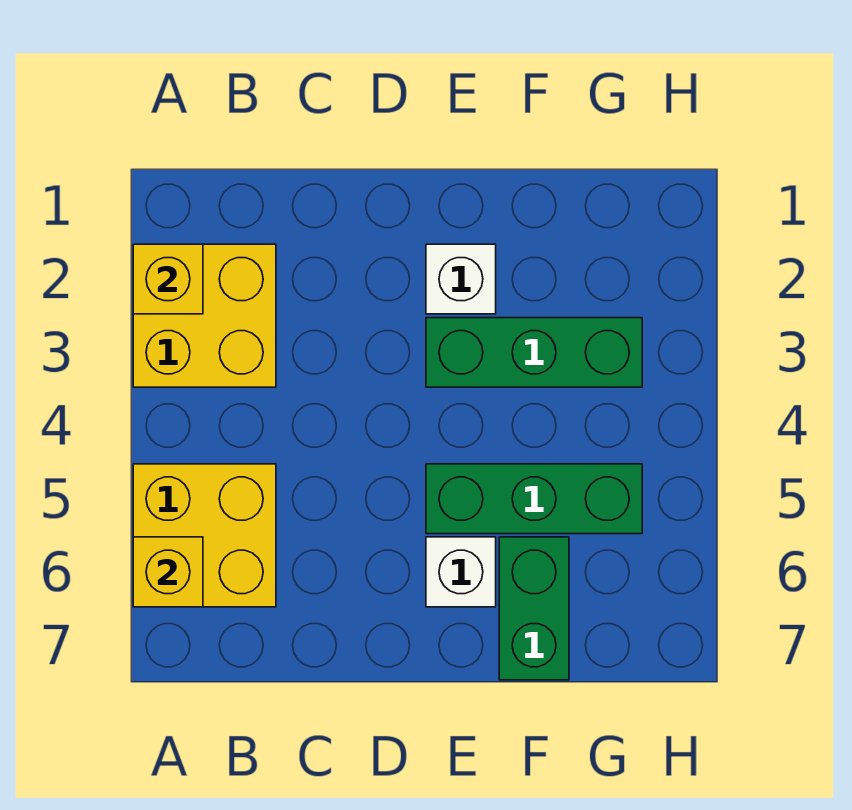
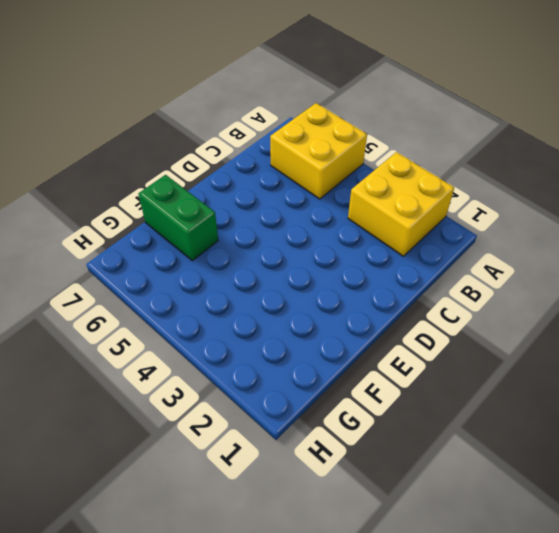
none -> white brick E2 level 1
none -> green brick E3:G3 level 1

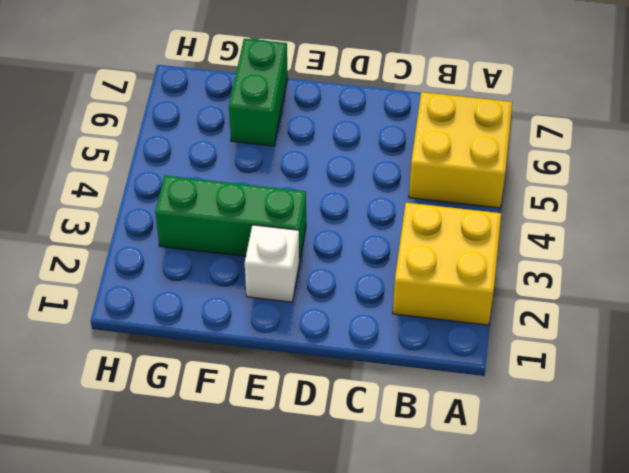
none -> green brick E5:G5 level 1
none -> white brick E6 level 1

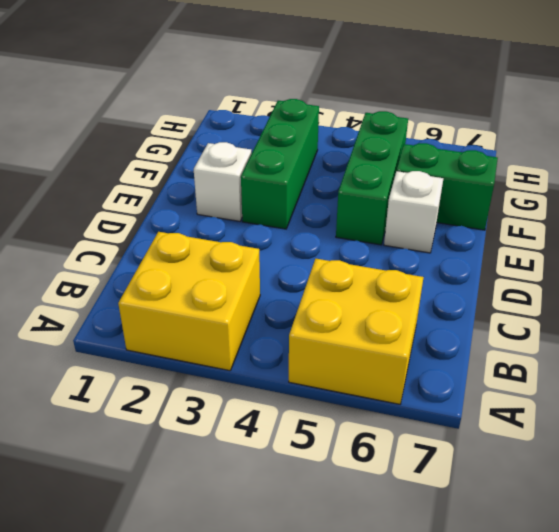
none -> yellow brick A2 level 2
none -> yellow brick A6 level 2

